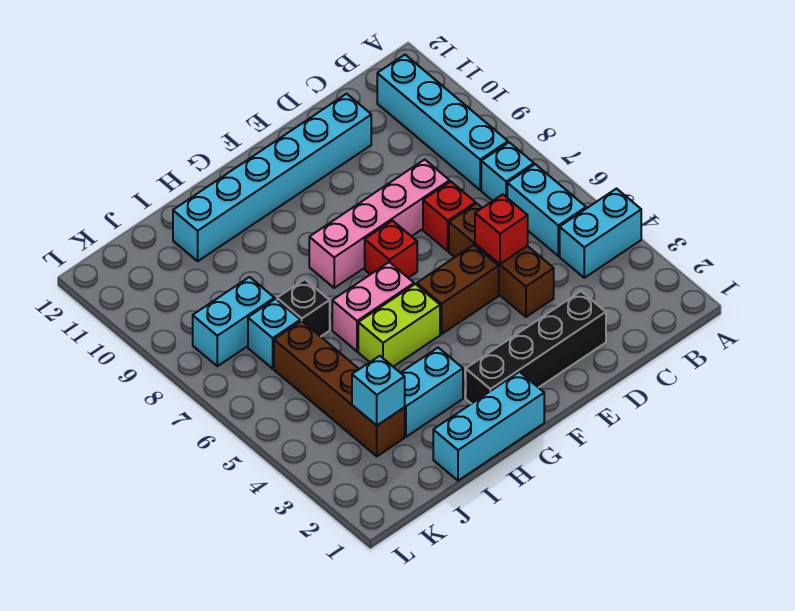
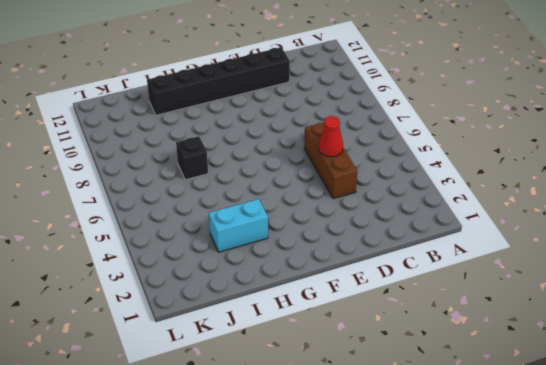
red cone D5 level 2 -> red brick D5 level 2
black brick D11:I11 level 1 -> cyan brick D11:I11 level 1
none -> cyan brick A4:B4 level 1
none -> cyan brick B5:B6 level 1
none -> cyan brick B7 level 1

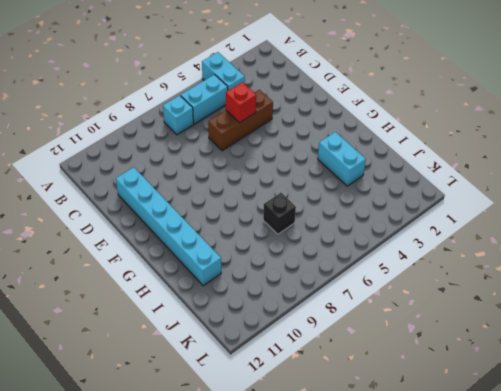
none -> cyan brick B8:B11 level 1
none -> black brick D2:G2 level 1
none -> red brick D7 level 1

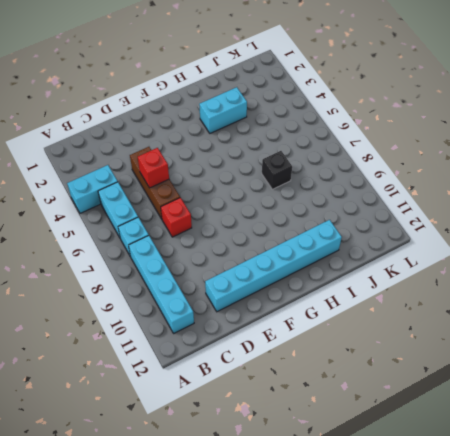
none -> black brick D2:G2 level 1
none -> pink brick D8:G8 level 1
none -> brown brick E5:F5 level 1

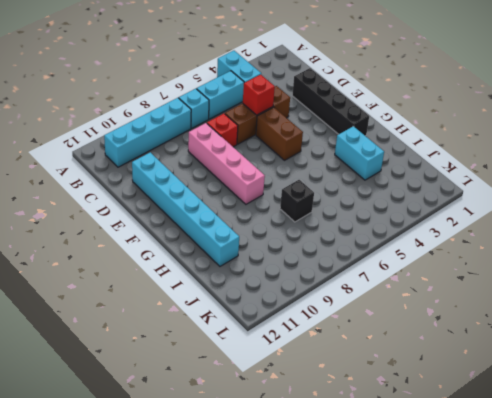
none -> red brick F7 level 1
none -> cyan brick G1:I1 level 1
none -> lime brick G5:H5 level 1

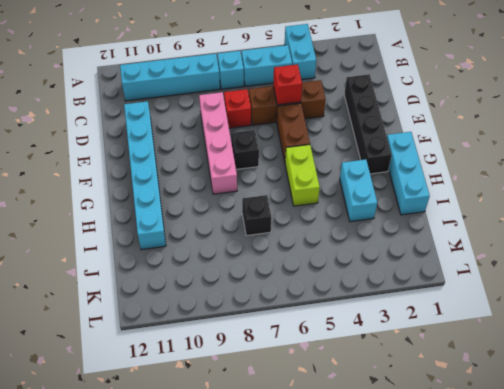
black brick F7 level 1 -> red brick F7 level 1
none -> pink brick G6:H6 level 1
none -> brown brick J3:J6 level 1
none -> cyan brick J7 level 1

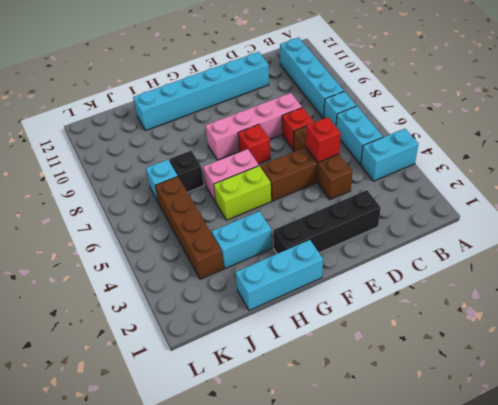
none -> cyan brick J8:K8 level 1
none -> cyan brick J3 level 2

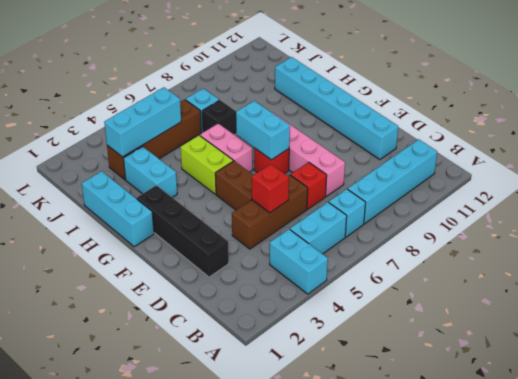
cyan brick F7:G7 level 2 -> cyan brick J8:K8 level 1
cyan brick J3:J5 level 2 -> cyan brick J3 level 2

